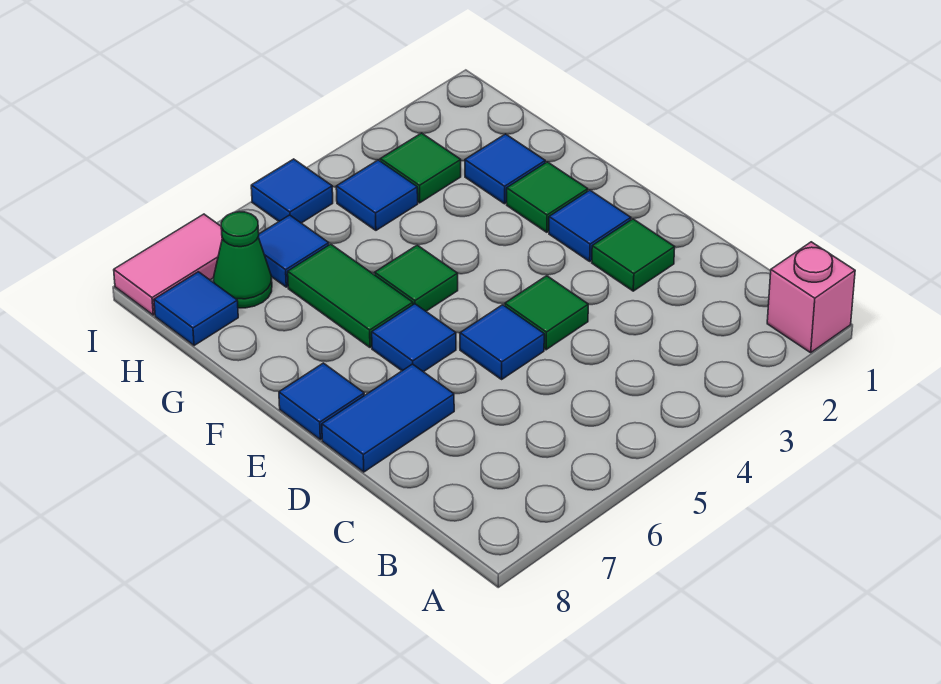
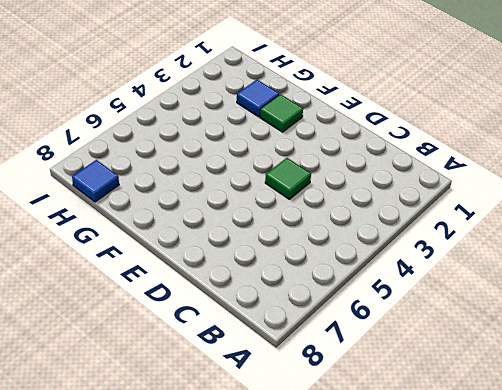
none -> pink brick A1 level 1
none -> green tile D2 level 1
none -> blue tile D5 level 1

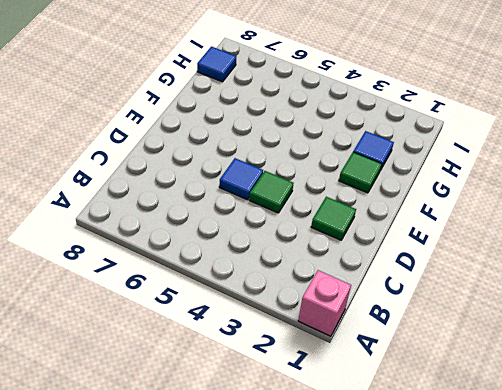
none -> blue tile D7:D8 level 1
none -> blue tile E2 level 1
none -> blue tile E6 level 1

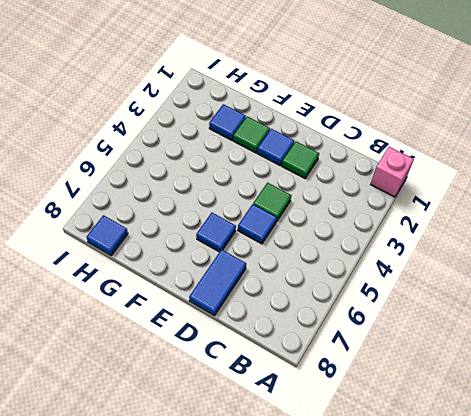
none -> blue tile E8 level 1
none -> green tile F5 level 1
none -> green tile F6:G6 level 1

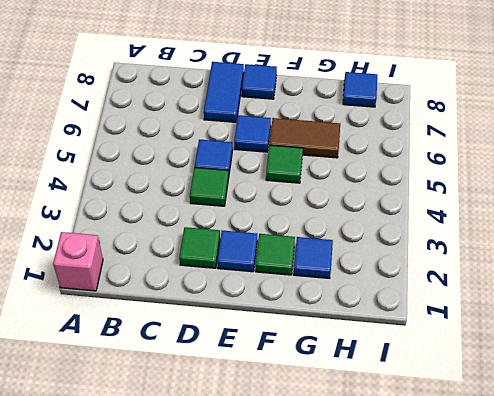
brown tile F6:G6 level 1 -> green tile F6:G6 level 1
none -> green tile H3 level 1
none -> blue tile H4 level 1
none -> blue tile H6 level 1

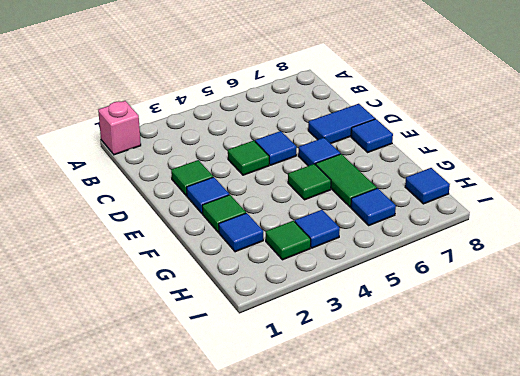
none -> green cone H7 level 1
none -> blue tile I5 level 1
none -> pink tile I7:I8 level 1

